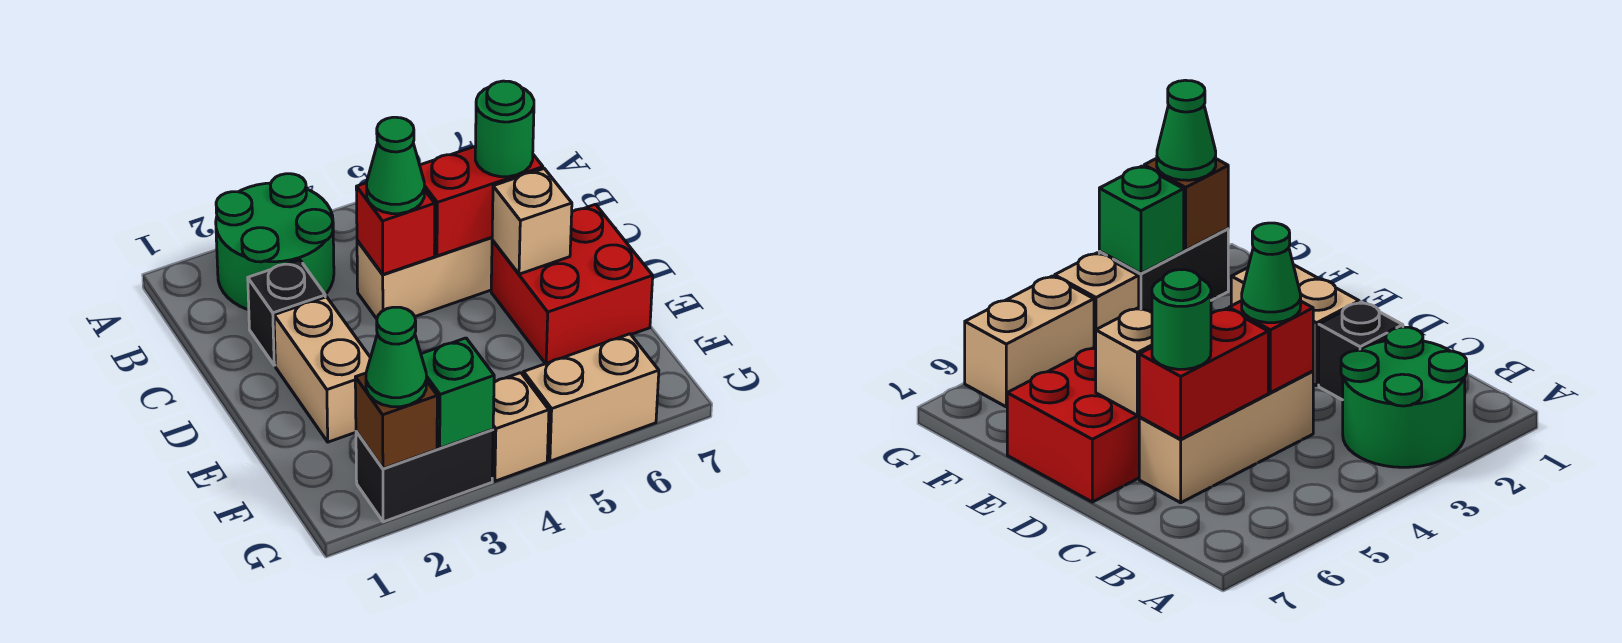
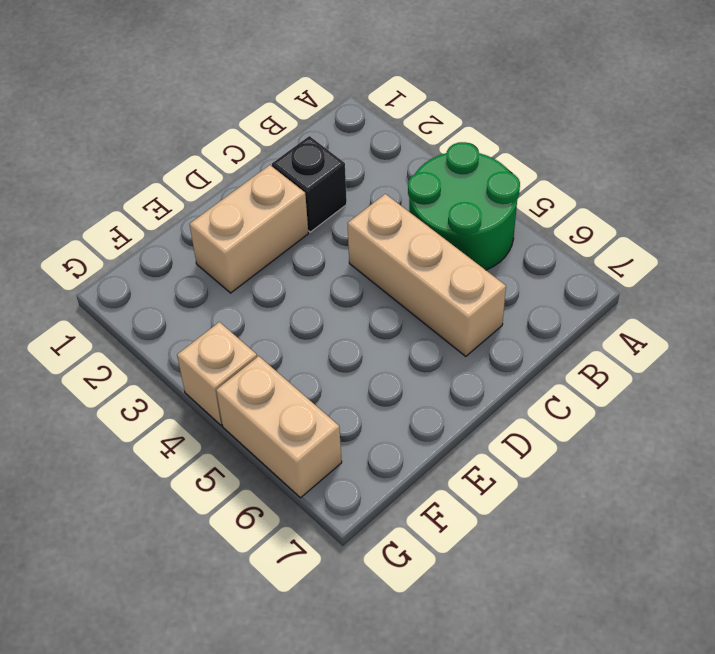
green round brick A4:B5 level 1 -> green round brick A2:B3 level 1
none -> red brick D6:E7 level 1
none -> black brick G2:G3 level 1
none -> red brick C4 level 2

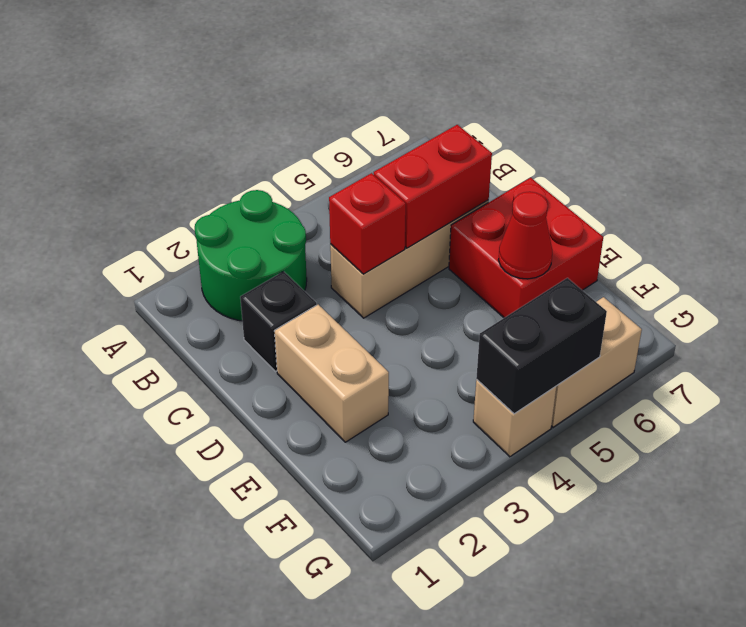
red cone E6 level 2 -> none
black brick G4:G5 level 2 -> black brick G2:G3 level 1
none -> tan brick D6 level 2
none -> brown brick G2 level 2
none -> green brick G3 level 2

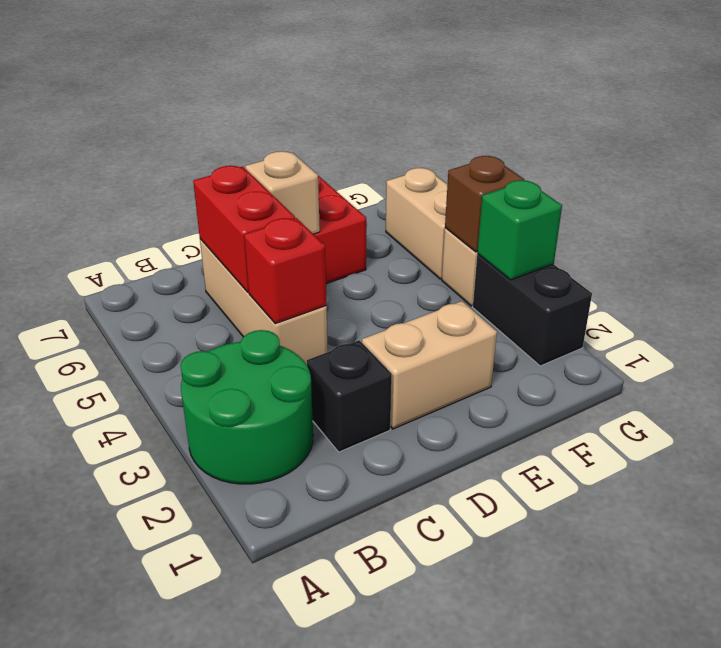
brown brick G4 level 2 -> brown brick G2 level 2
none -> green cone C4 level 3
none -> green round brick C6 level 3
none -> green cone G2 level 3

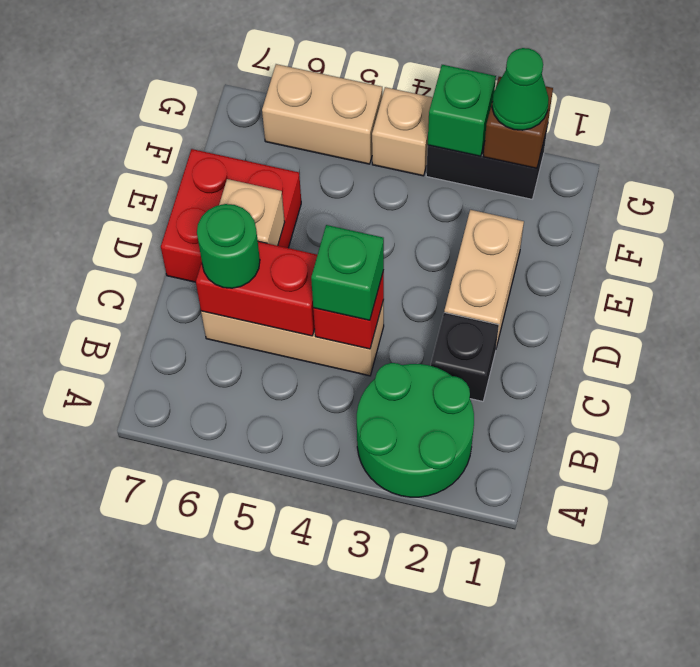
green brick C4 level 3 -> green cone C4 level 3

